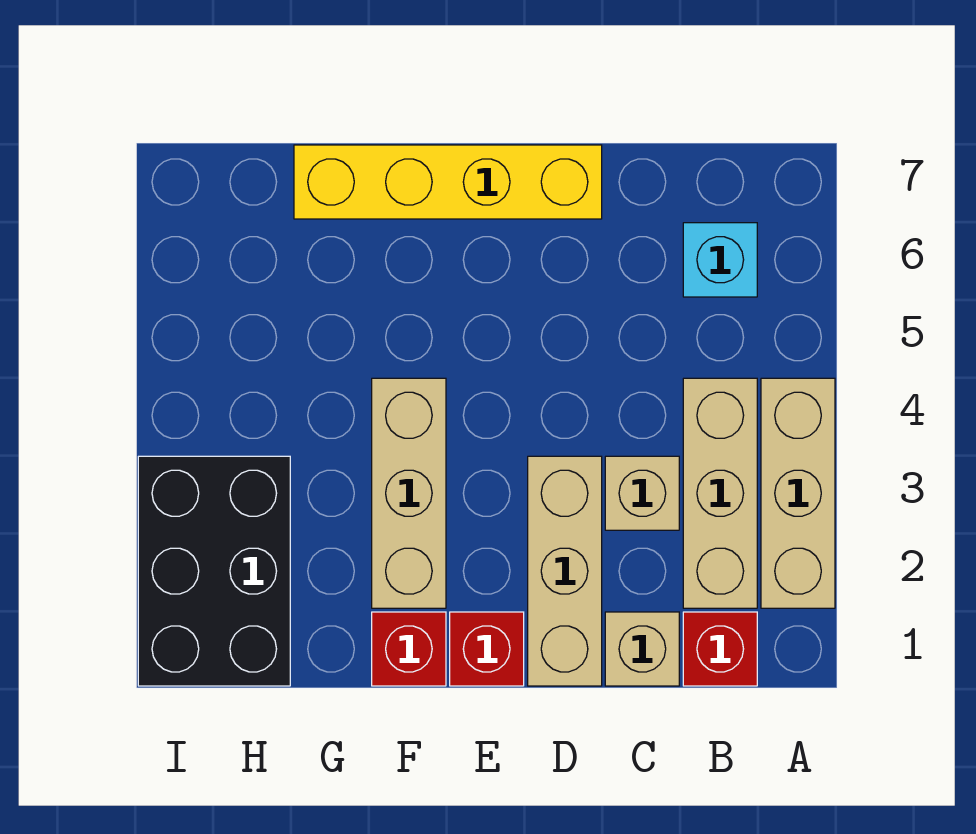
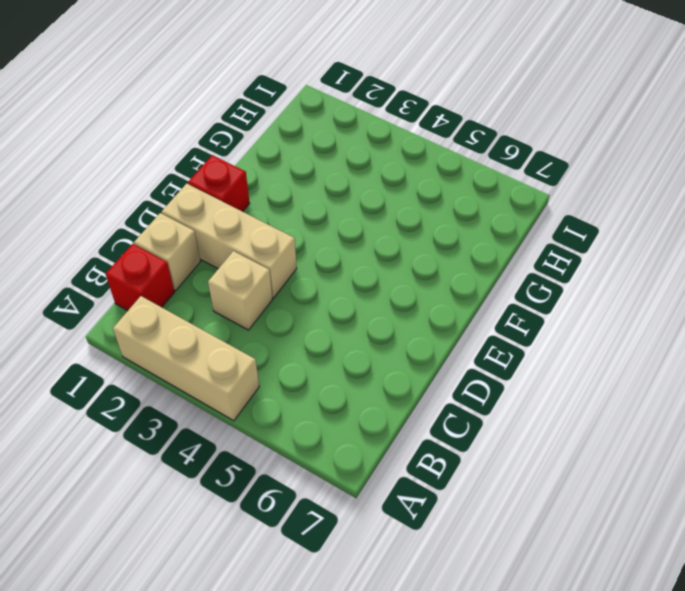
none -> tan brick B2:B4 level 1
none -> cyan brick B6 level 1
none -> yellow brick D7:G7 level 1

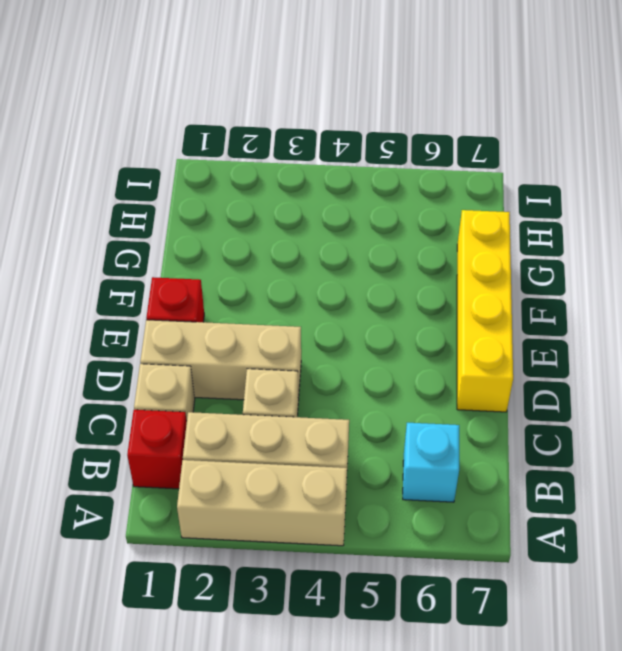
none -> red brick F1 level 1
none -> tan brick F2:F4 level 1
none -> black brick H1:I3 level 1

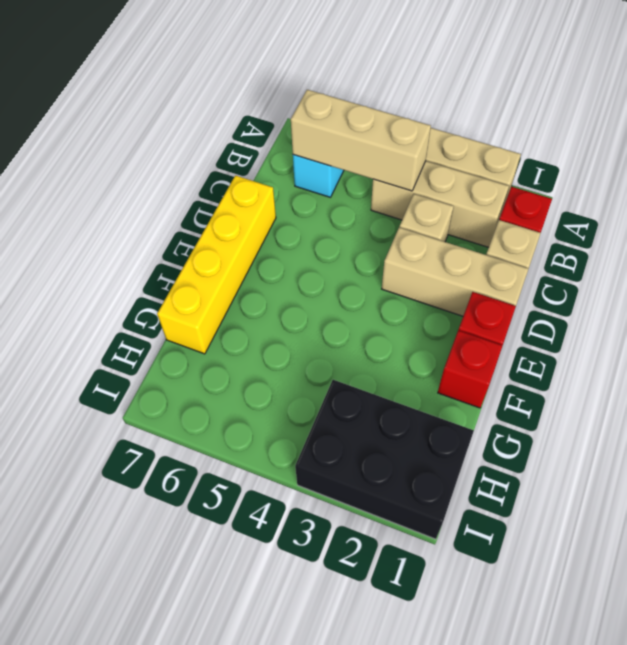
tan brick B4:B6 level 2 -> tan brick F2:F4 level 1

